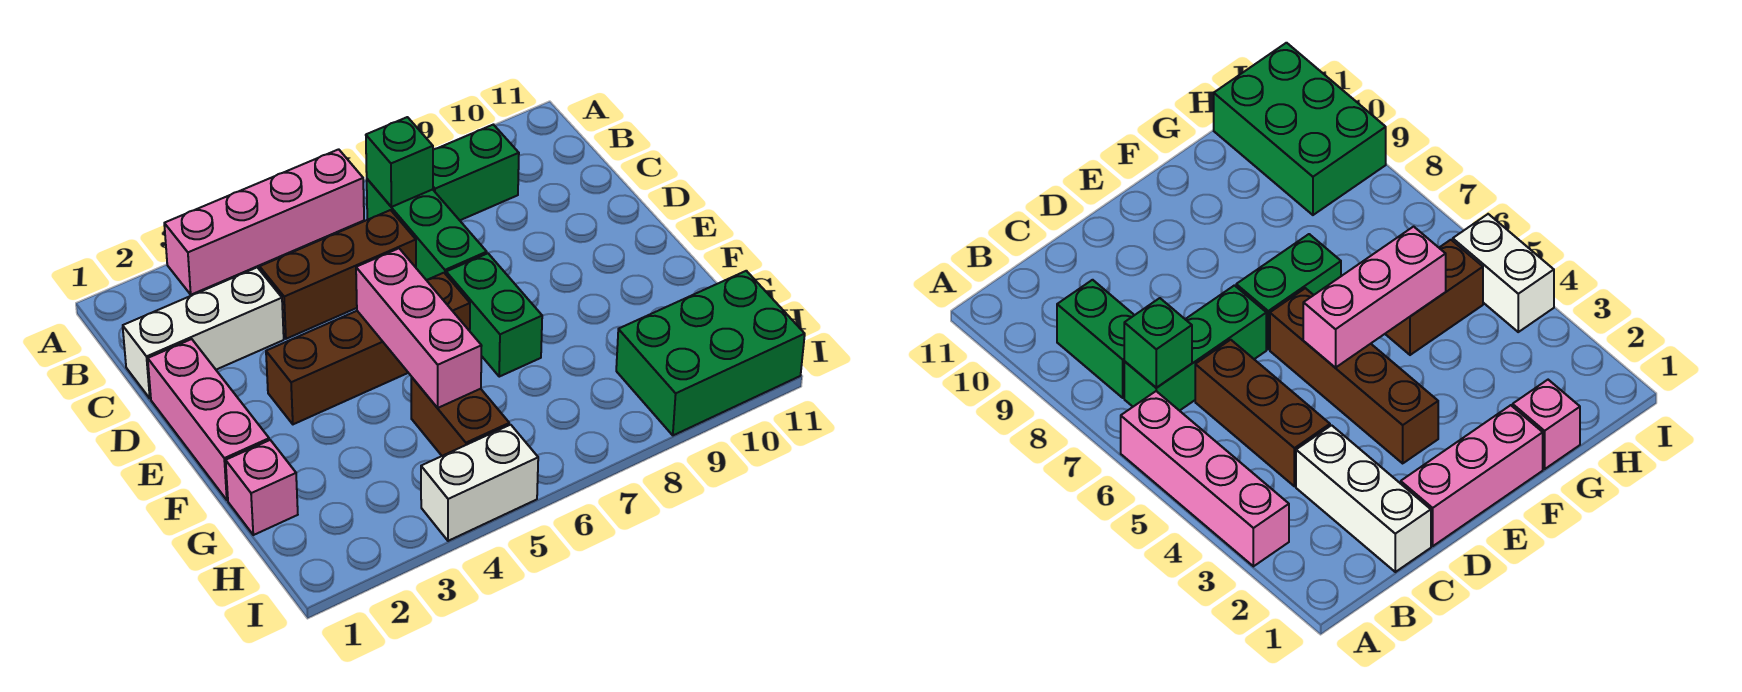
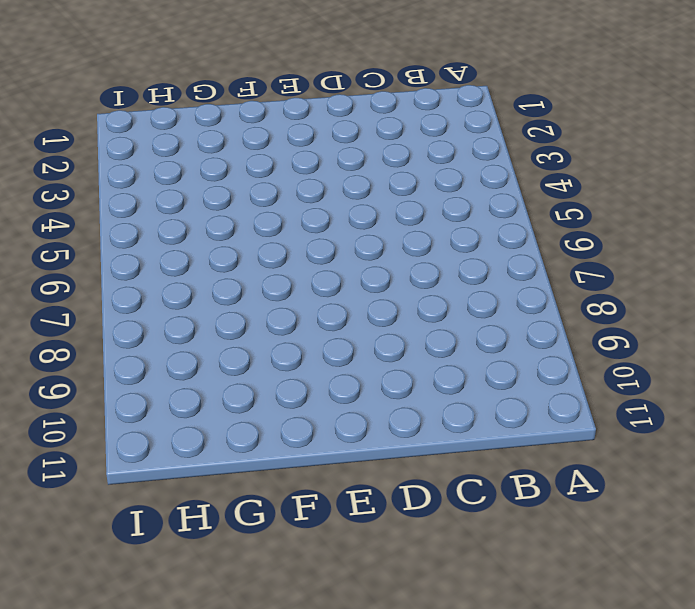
none -> pink brick A3:A6 level 1
none -> green brick B7:D7 level 1
none -> green brick B8:B9 level 1

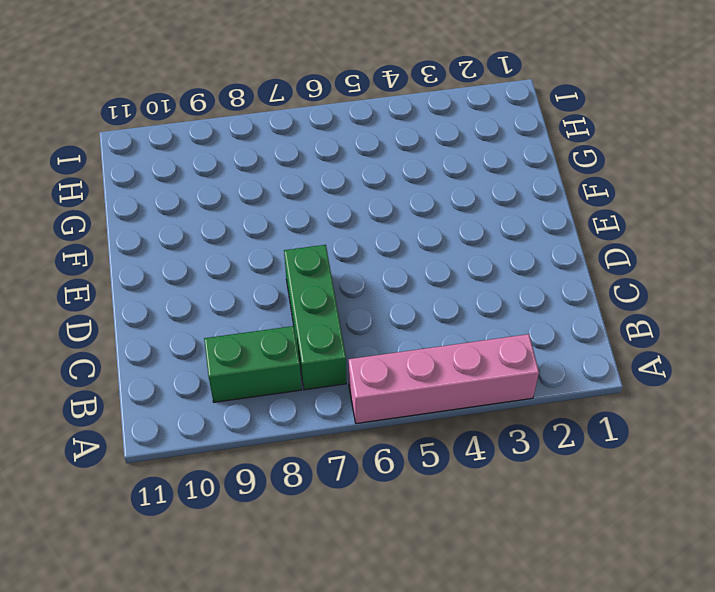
none -> white brick C1:C3 level 1
none -> brown brick C4:C6 level 1
none -> pink brick D1:F1 level 1

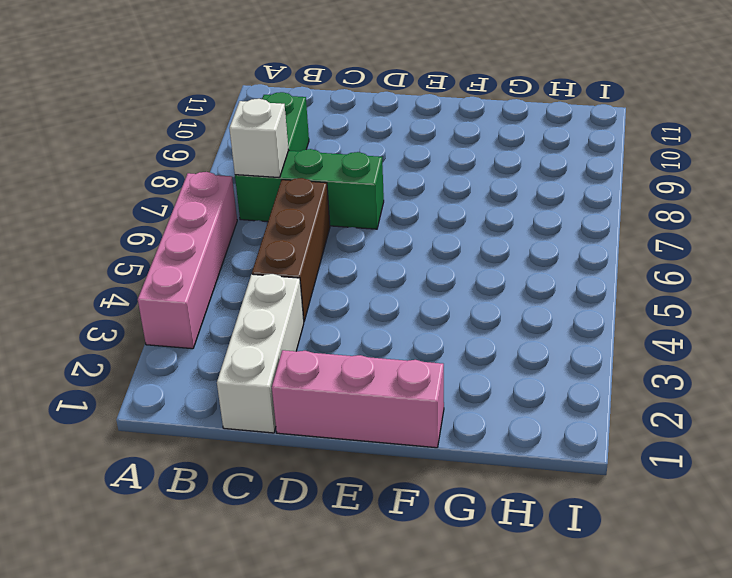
white brick B7 level 2 -> green brick B7 level 2
none -> brown brick E3:E6 level 1
none -> green brick E7:F7 level 1
none -> pink brick G1 level 1

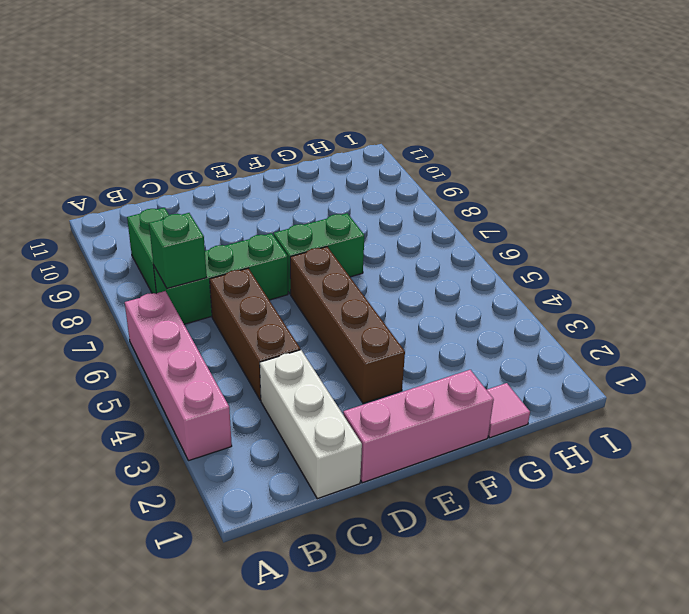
pink tile G1 level 1 -> pink brick G1 level 1
none -> brown brick G5:H5 level 1
none -> green brick H9:I11 level 1
none -> white brick I4:I5 level 1

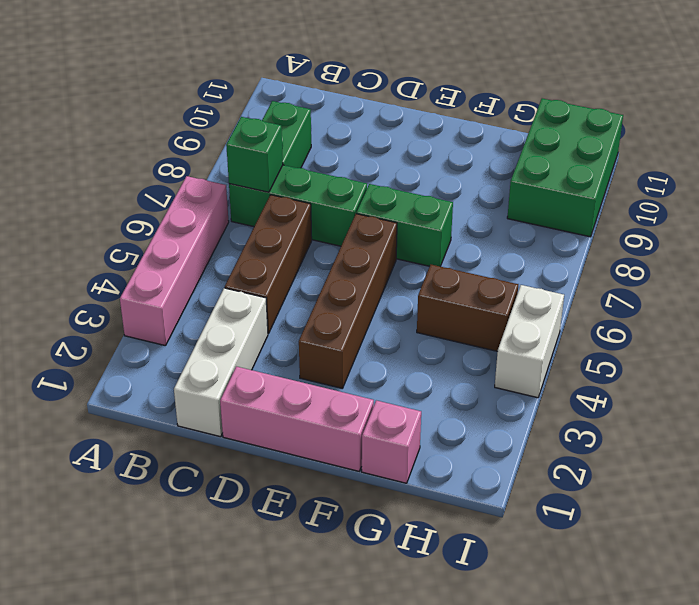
none -> pink brick E5:G5 level 2

